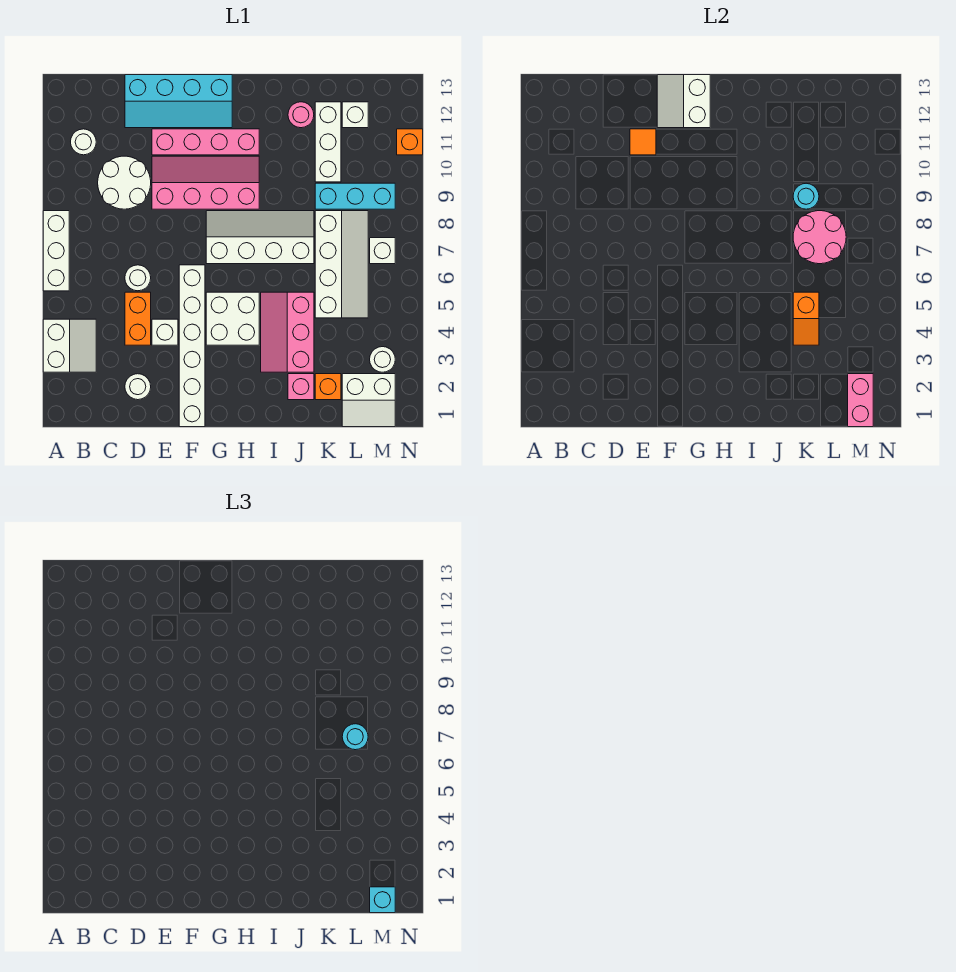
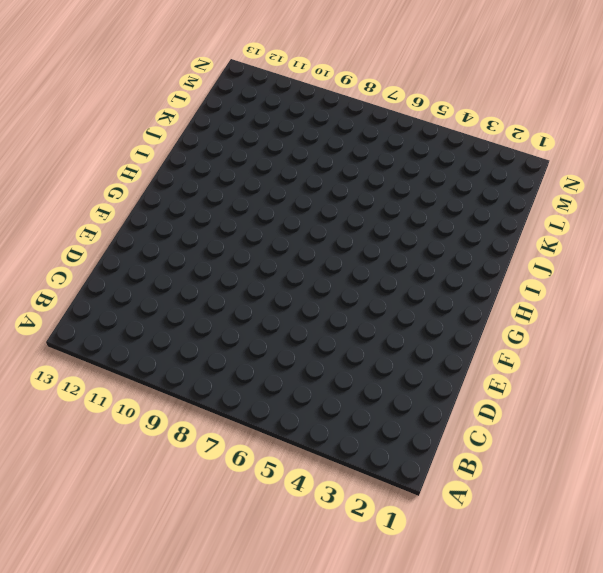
none -> white slope A3:B4 level 1 top A
none -> white brick A6:A8 level 1
none -> white round brick B11 level 1
none -> white round brick C9:D10 level 1

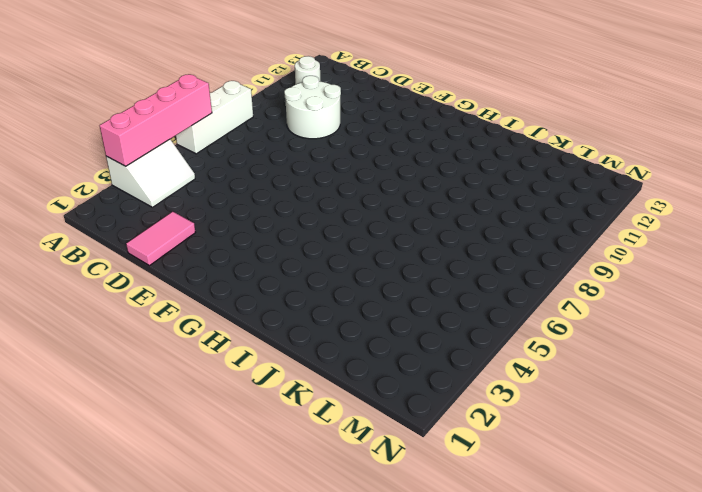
pink brick A3:A6 level 2 -> pink brick E11:H11 level 1
pink tile D1:D2 level 1 -> white round brick D2 level 1
none -> orange brick D4:D5 level 1
none -> white round brick D6 level 1
none -> cyan slope D12:G13 level 1 top 13
none -> white brick E4 level 1

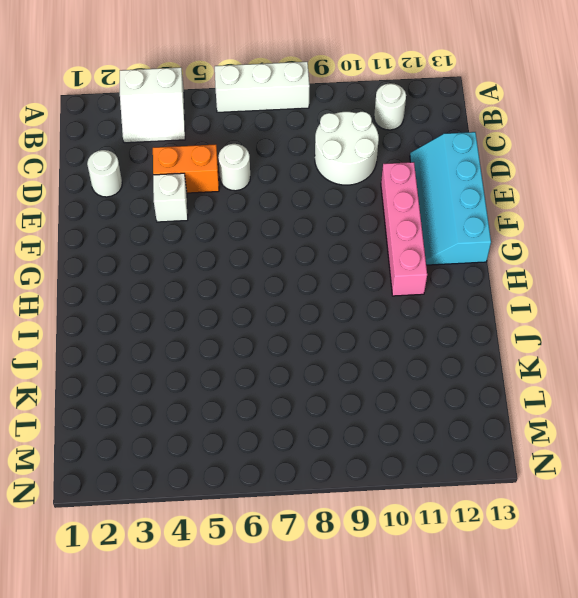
none -> pink slope E9:H10 level 1 top 9
none -> white brick F1:F6 level 1
none -> white brick G4:H5 level 1
none -> white slope G7:J8 level 1 top 7

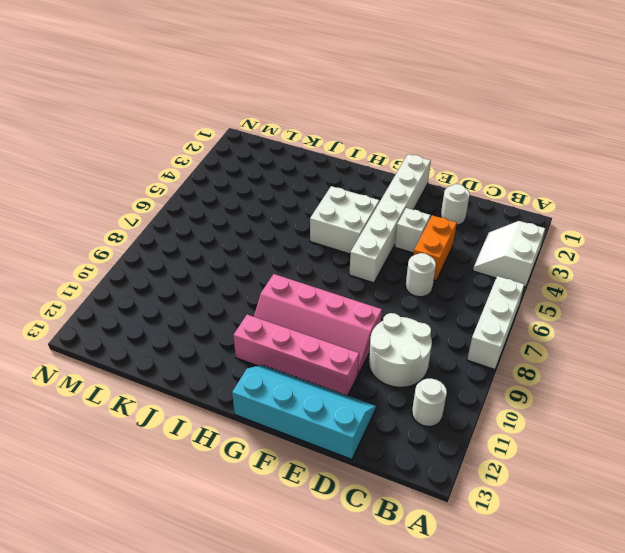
none -> white slope G7:J8 level 1 top 7
none -> pink slope I3:J5 level 1 top J
none -> pink brick J2 level 1
none -> pink round brick J12 level 1

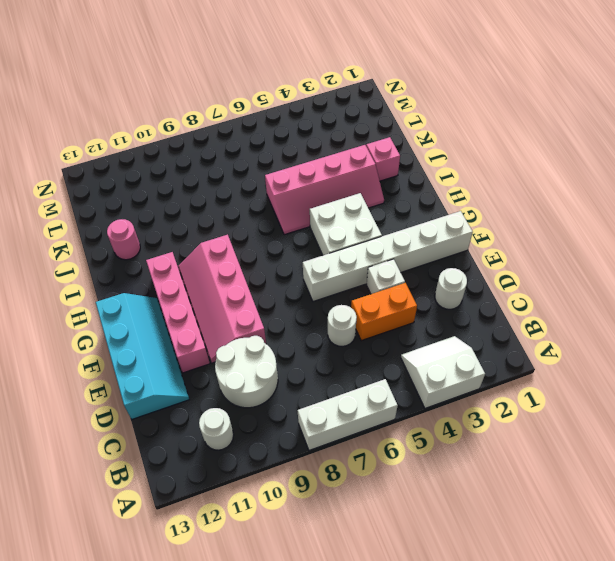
pink slope I3:J6 level 1 top J -> pink slope I3:J5 level 1 top J
none -> white slope G7:J8 level 1 top 7
none -> orange brick K2 level 1
none -> white slope K5:L8 level 1 top K
none -> cyan brick K9:M9 level 1

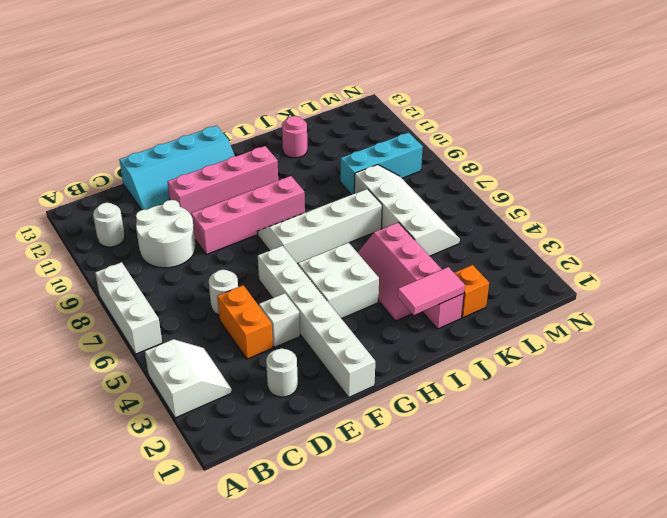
pink tile I2:J2 level 2 -> none
none -> white brick K10:K12 level 1
none -> white slope L1:M2 level 1 top 2
none -> white brick L12 level 1
none -> white round brick M3 level 1

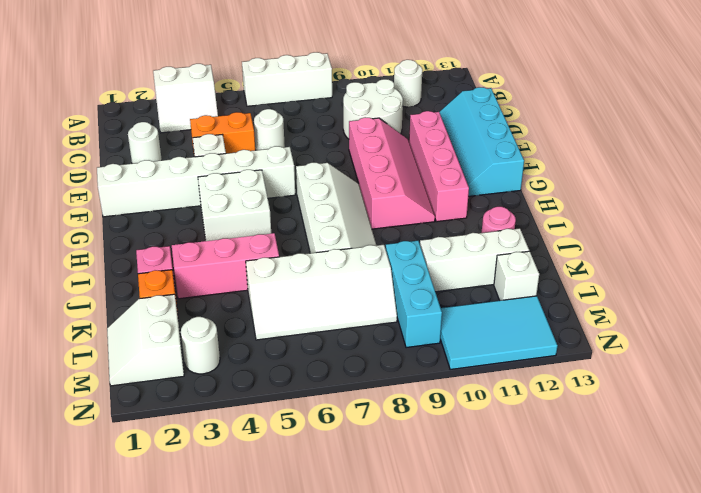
cyan tile M10:N12 level 1 -> orange brick N11 level 1
none -> white brick M7 level 1
none -> orange tile E11 level 2
none -> white slope F12:G13 level 2 top G
none -> orange slope K4:K5 level 2 top 5

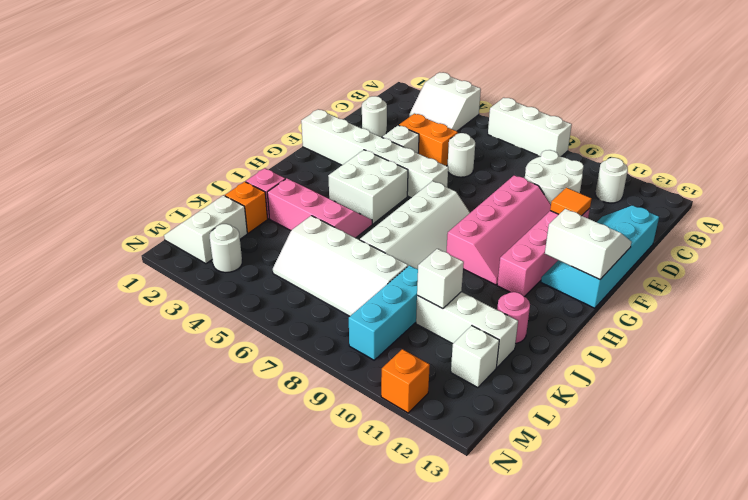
white brick K10 level 2 -> white brick M7 level 1
none -> orange slope K4:K5 level 2 top 5
none -> pink round brick K7:L8 level 2
none -> cyan round brick K9 level 2
none -> pink brick M1:M2 level 2

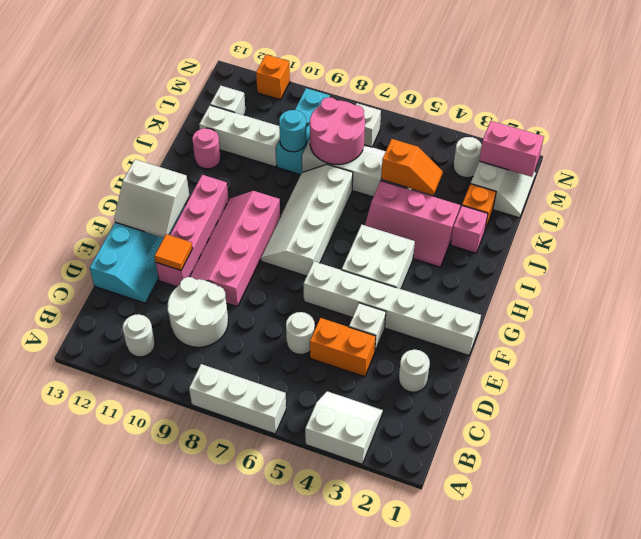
none -> cyan round brick L7 level 3
none -> cyan brick M1 level 3

